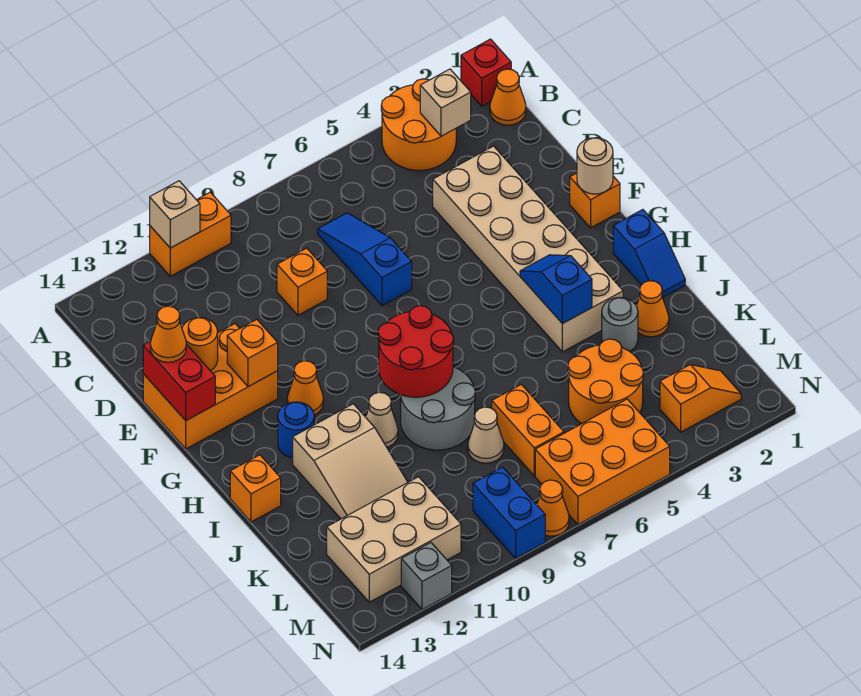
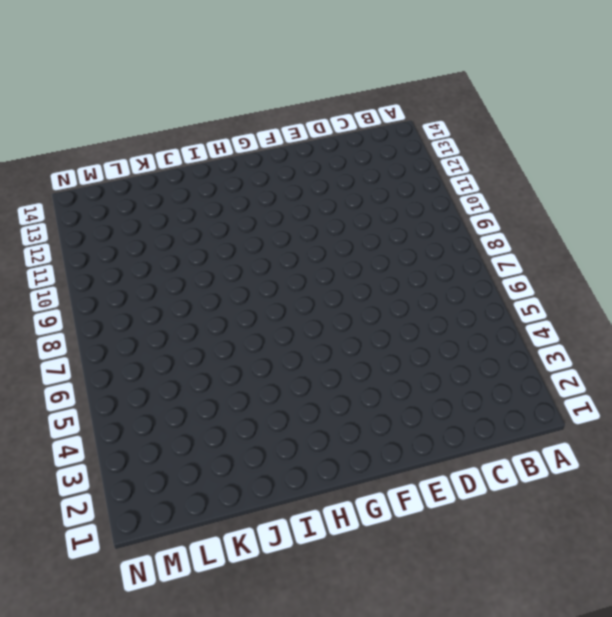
none -> red brick A1 level 1
none -> orange round brick A3:B4 level 1
none -> orange brick A10:A11 level 1
none -> orange cone B1 level 1

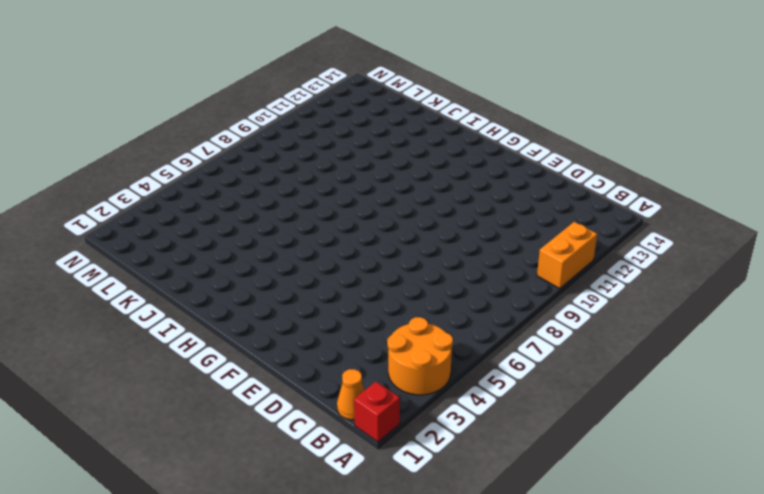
none -> blue slope C7:E7 level 1 top E
none -> tan brick D3:I4 level 1
none -> orange brick D9 level 1
none -> orange brick E12:F14 level 1

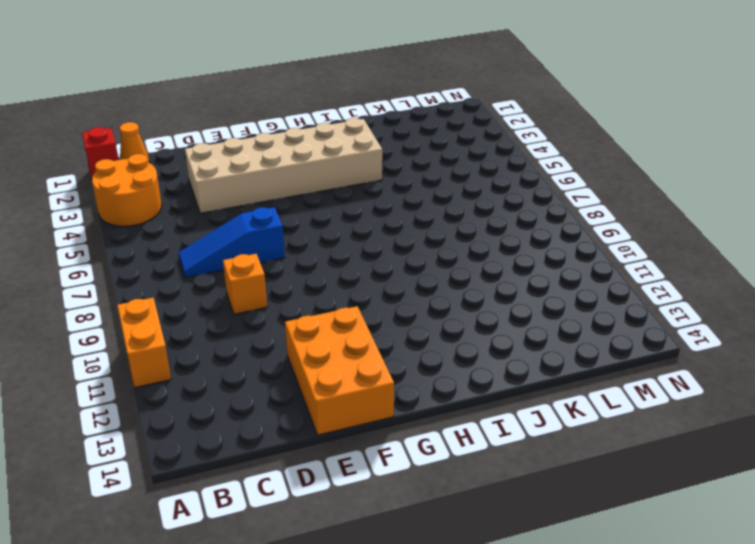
none -> orange brick F1 level 1
none -> orange cone G11 level 1
none -> blue slope H1:I1 level 1 top H
none -> blue round brick H12 level 1

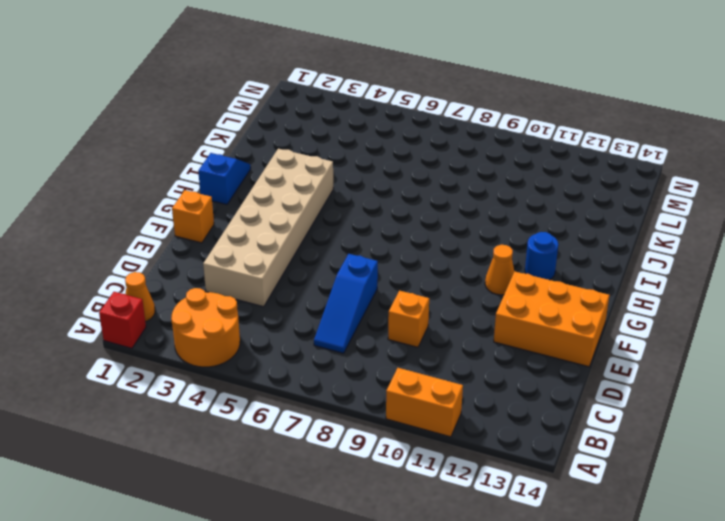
none -> grey round brick I8:J9 level 1
none -> tan cone I10 level 1
none -> tan slope I11:K12 level 1 top I
none -> orange brick I14 level 1

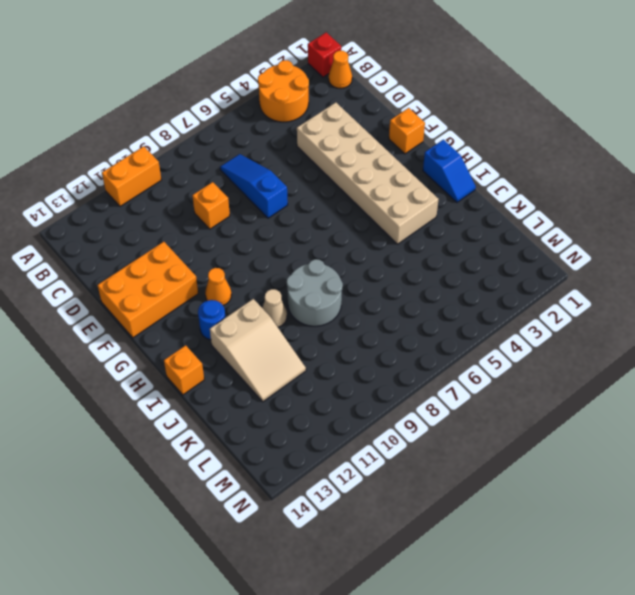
none -> orange cone J2 level 1
none -> grey round brick J3 level 1
none -> orange round brick K4:L5 level 1
none -> orange brick K7:L7 level 1

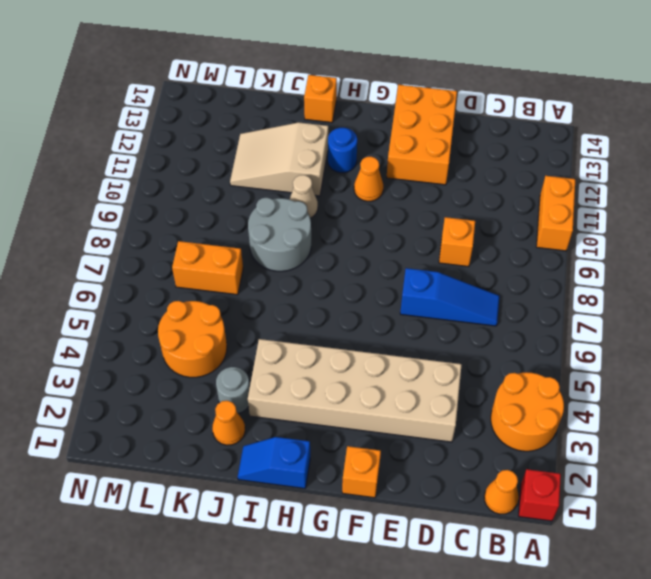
none -> tan cone K8 level 1
none -> tan brick L11:M13 level 1
none -> orange slope M2:M3 level 1 top 3
none -> orange brick M5:N7 level 1

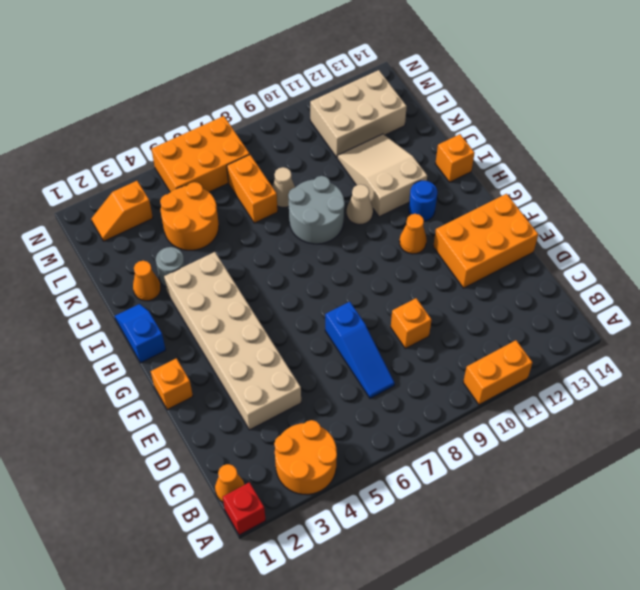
none -> blue brick M9:N9 level 1
none -> orange cone N8 level 1
none -> grey brick N12 level 1
none -> tan brick A11 level 2

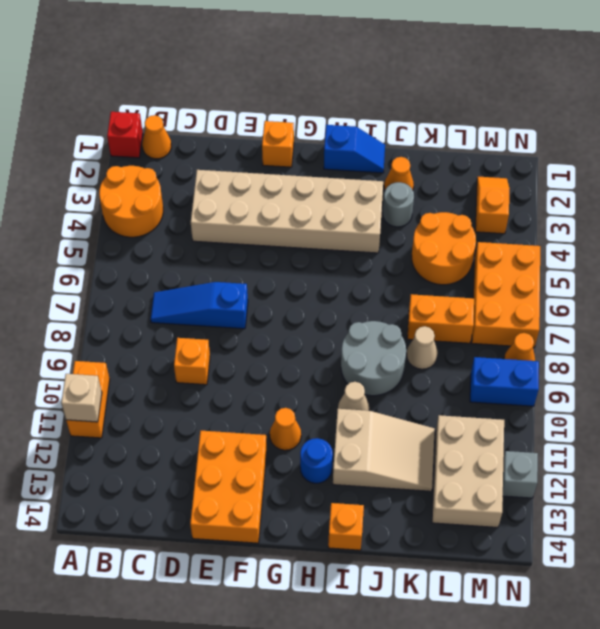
none -> tan brick B3 level 2
none -> orange round brick E13 level 2
none -> red brick E14:F14 level 2
none -> tan round brick F1 level 2

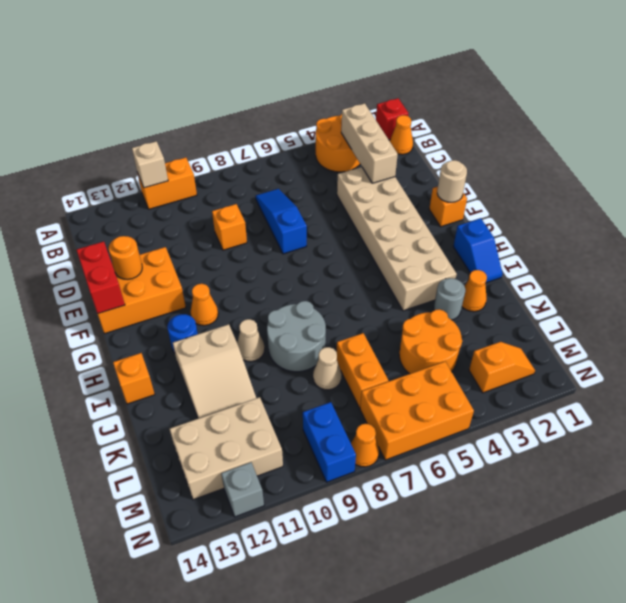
tan brick B3:D3 level 2 -> tan brick B3 level 2
none -> orange brick F12 level 2
none -> blue slope H4:I4 level 2 top I
none -> red round brick H8:I9 level 2
none -> orange cone E14 level 3

